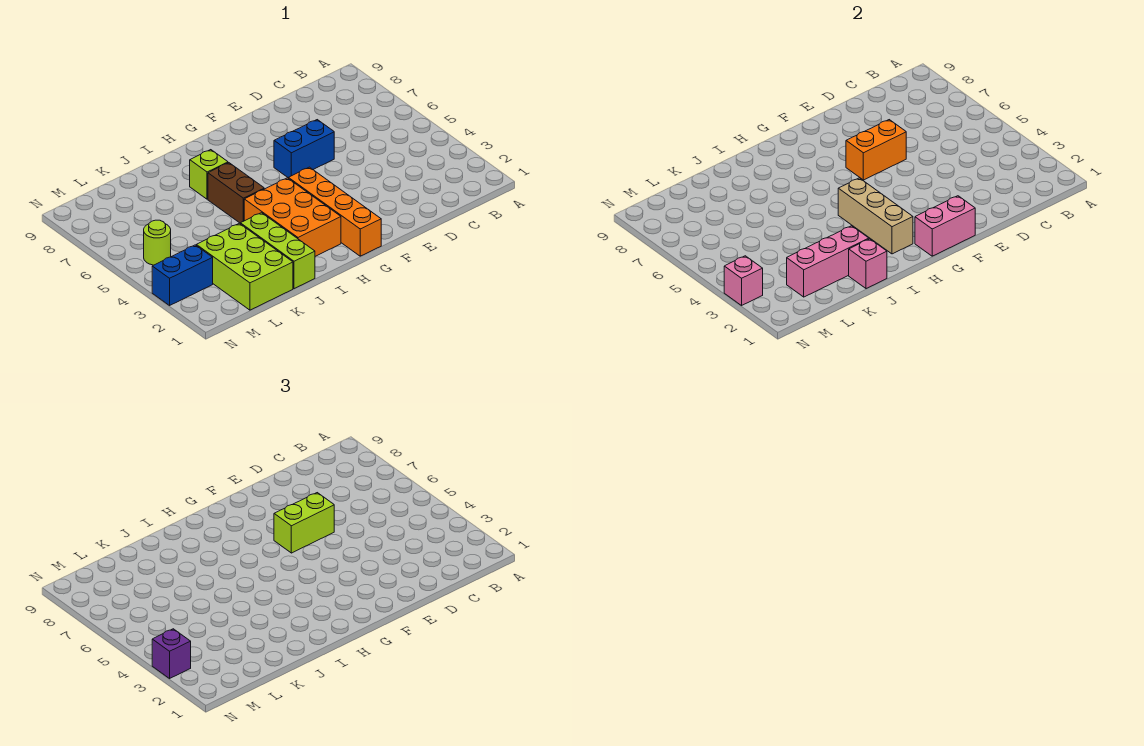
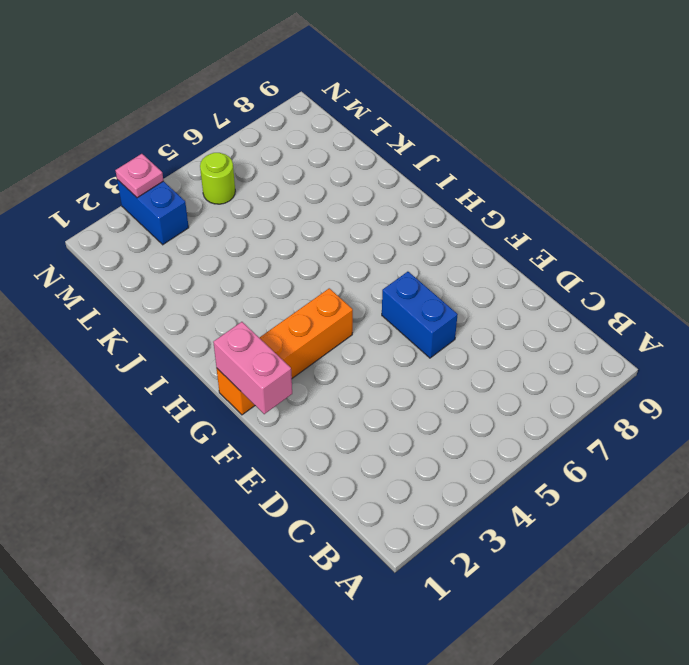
pink plate N3 level 2 -> pink brick N3 level 2
none -> orange brick H2:I4 level 1
none -> brown brick I5:I6 level 1
none -> lime brick I7 level 1

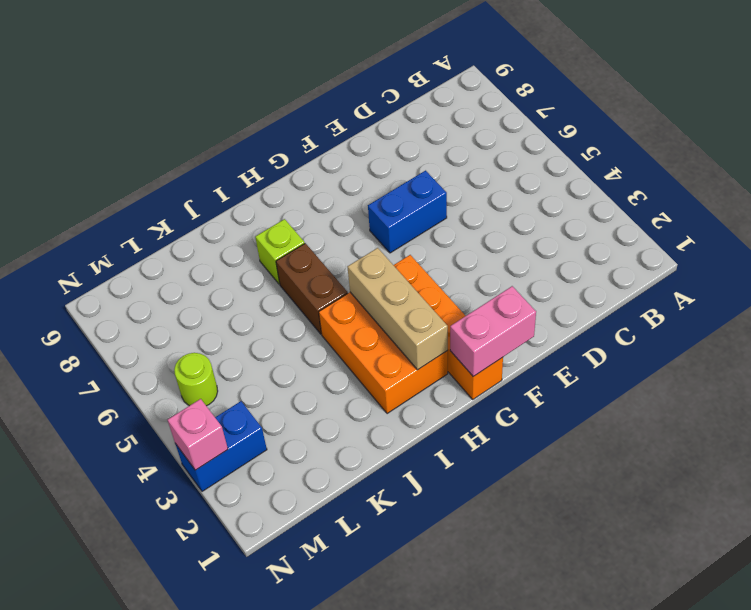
none -> lime brick J1:J3 level 1
none -> lime brick K1:L3 level 1
none -> orange brick E6:F6 level 2

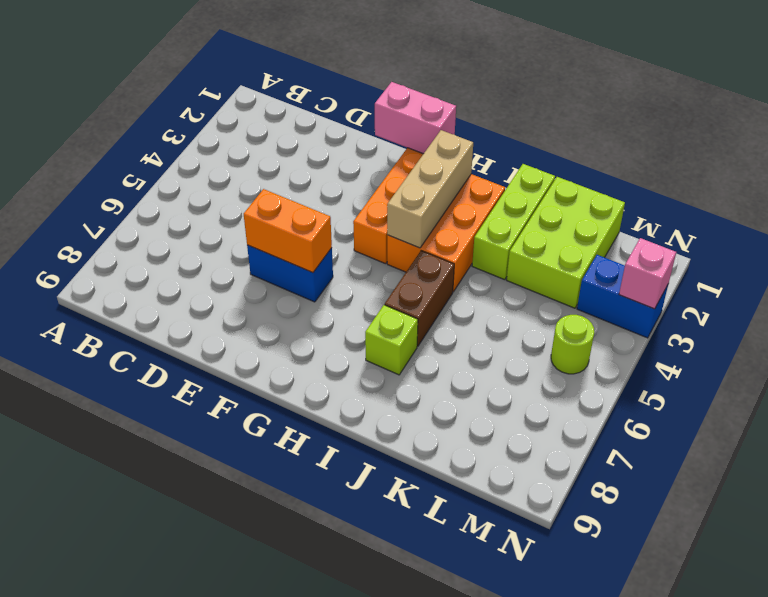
none -> pink brick J1 level 2
none -> pink brick J2:L2 level 2
none -> lime brick E6:F6 level 3

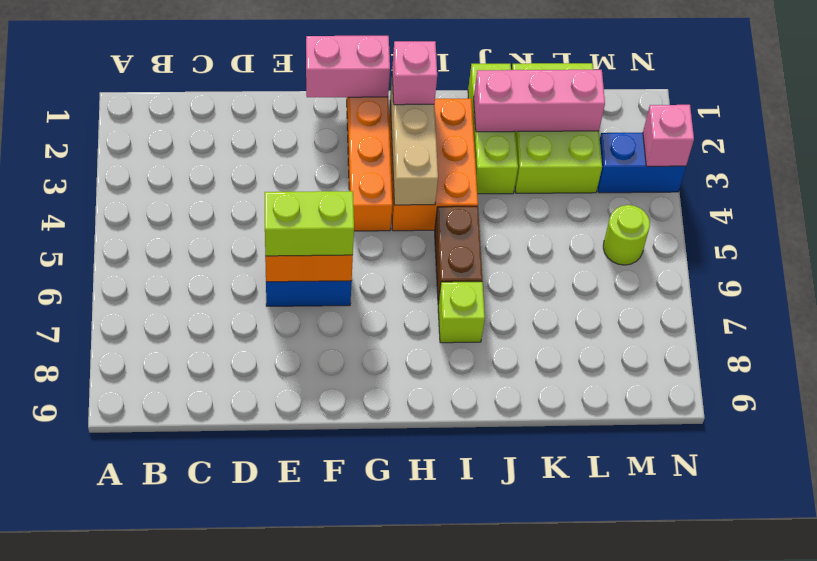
pink brick H2 level 3 -> pink brick J1 level 2
none -> purple brick N3 level 3

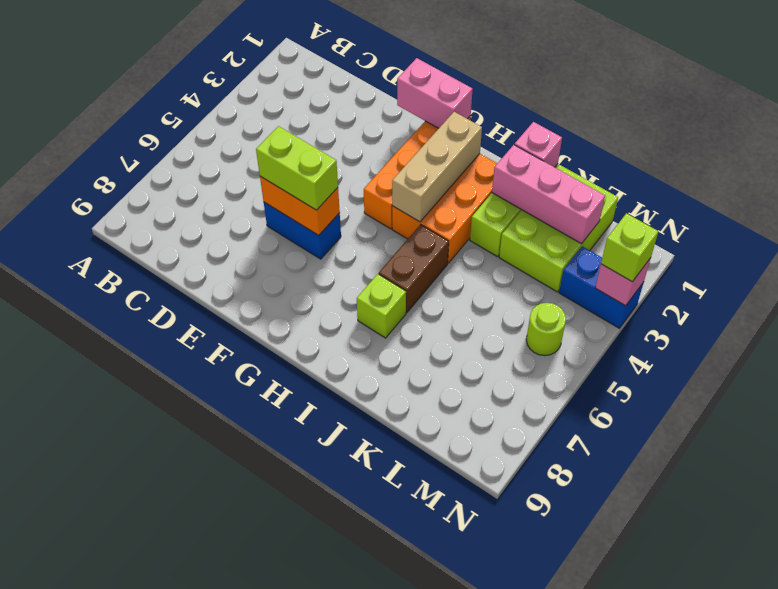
lime brick N3 level 3 -> purple brick N3 level 3

